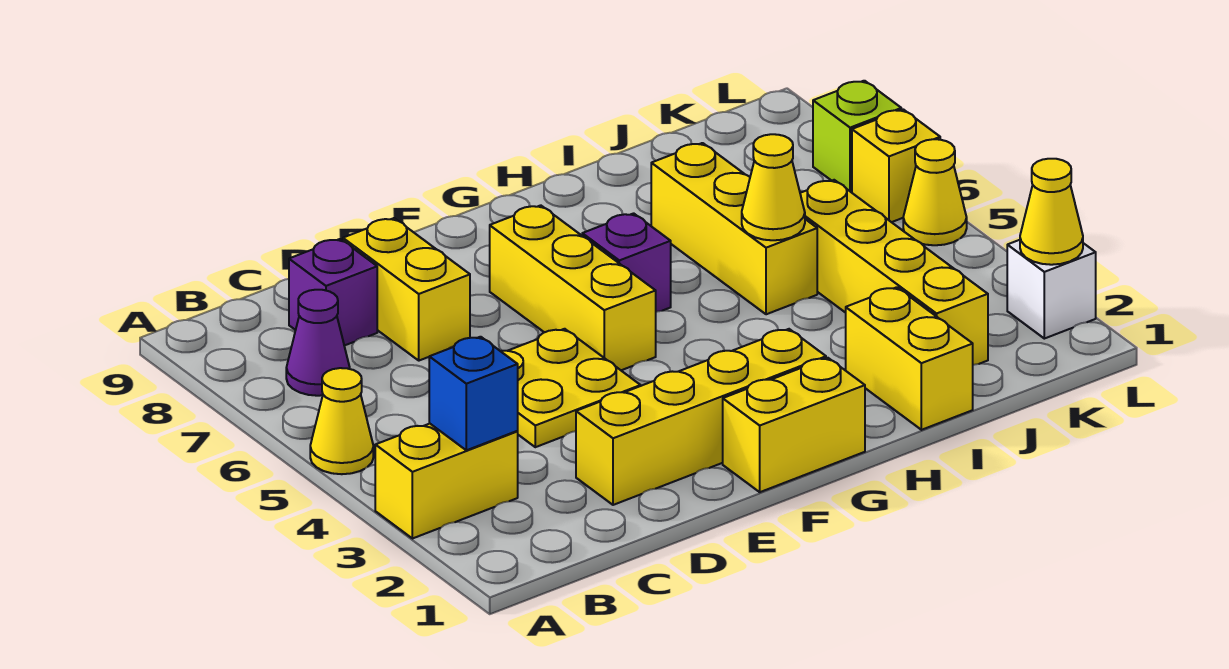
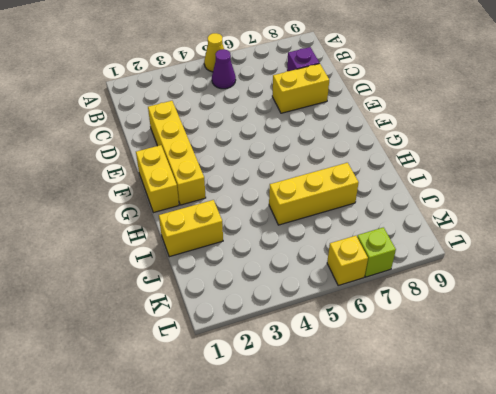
purple cone B5 level 1 -> purple cone B7 level 1
none -> yellow brick A3:B3 level 1
none -> yellow plate D4:E5 level 1
none -> yellow brick F5:F7 level 1

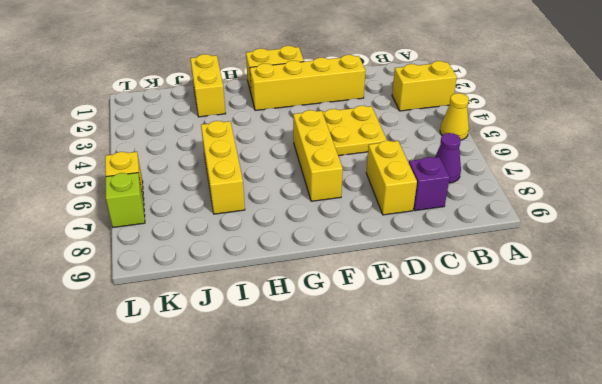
none -> purple brick G6 level 1
none -> yellow brick J2:J5 level 1
none -> white brick L2 level 1

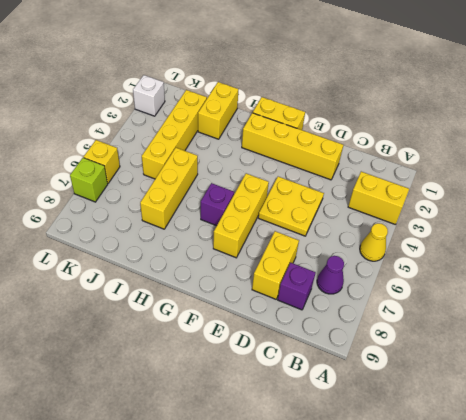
none -> yellow cone L5 level 1
none -> blue brick B3 level 2
none -> yellow cone I5 level 2

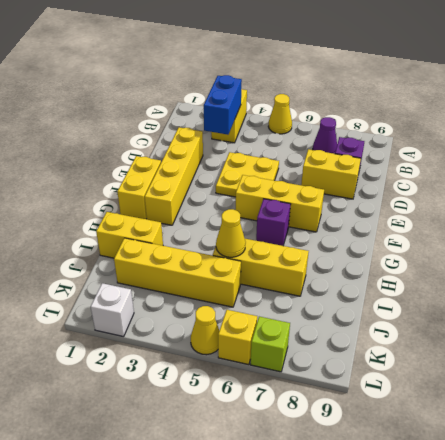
blue brick B3:C3 level 2 -> blue brick B3 level 2
none -> yellow cone L2 level 2

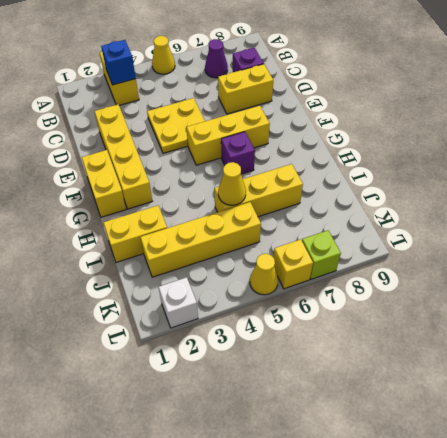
none -> yellow cone L2 level 2

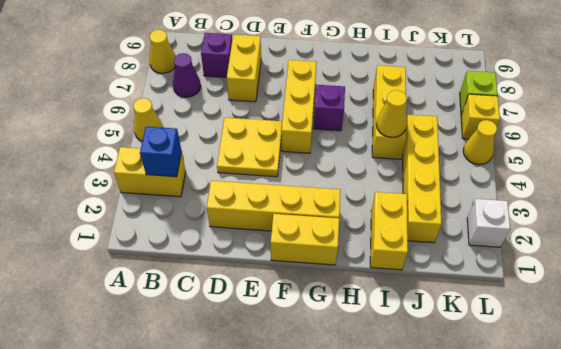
yellow cone A8 level 1 -> yellow cone L2 level 2

